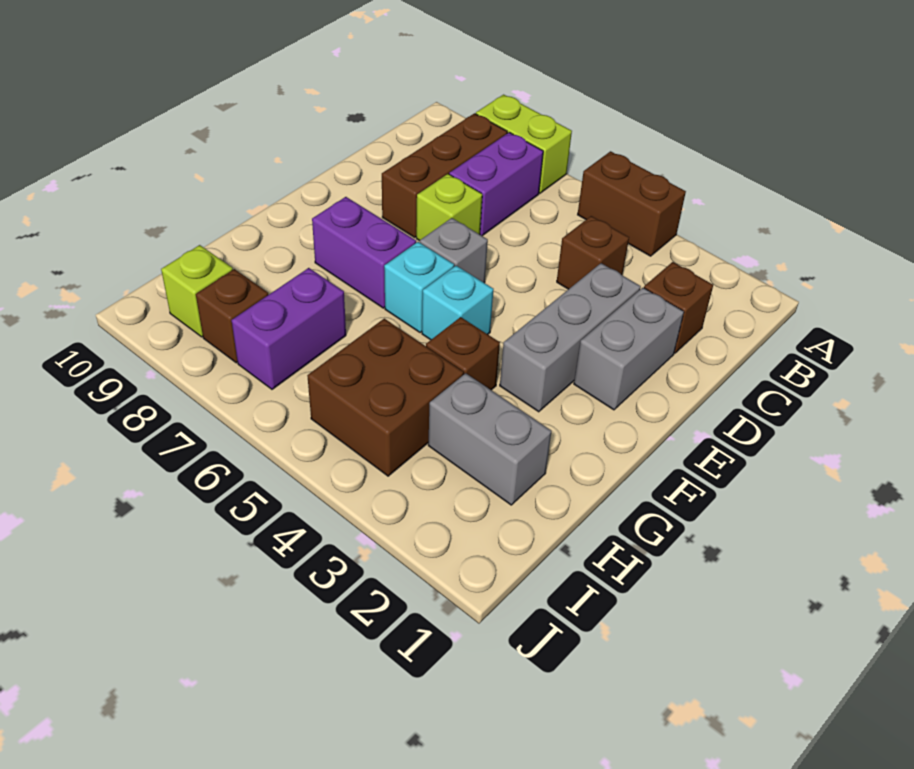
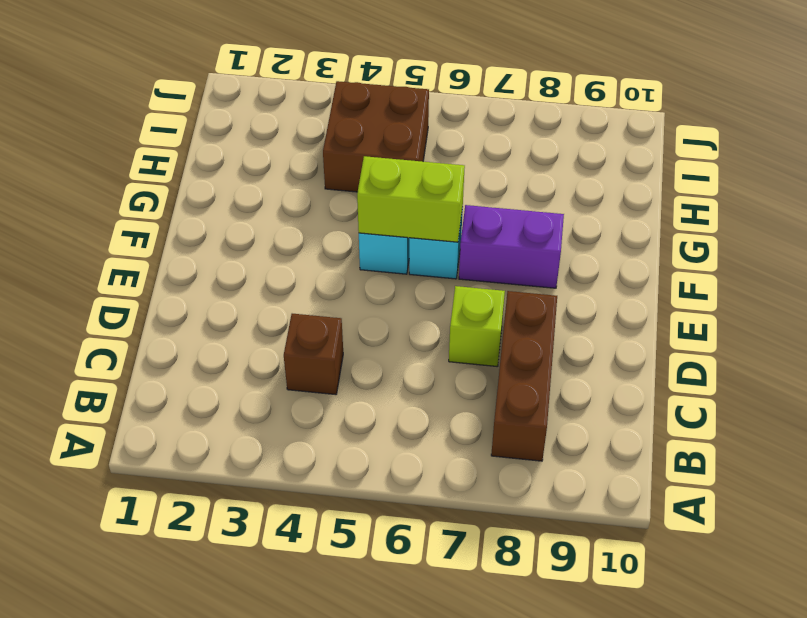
lime brick F5:F6 level 2 -> lime brick A7:A8 level 1
none -> brown brick A4:A5 level 1
none -> purple brick B7:C7 level 1
none -> brown brick C2 level 1

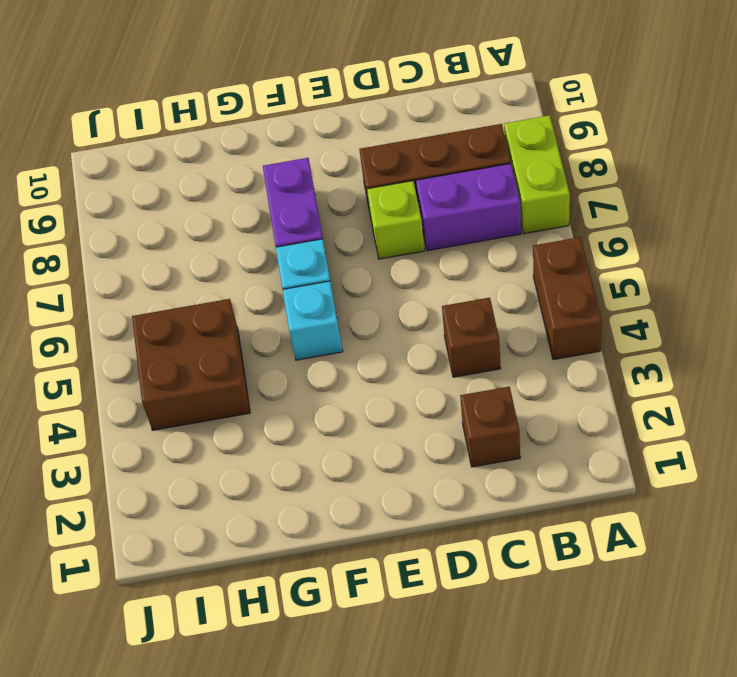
none -> grey brick D2:E2 level 1
none -> grey brick D3:F3 level 1
none -> grey brick E6 level 1

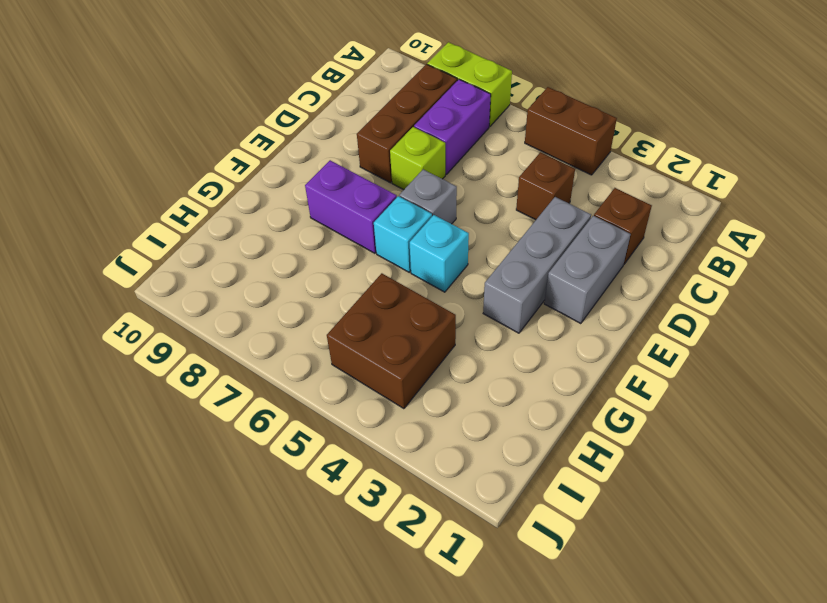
none -> brown brick G4 level 1
none -> grey brick H2:H3 level 1
none -> purple brick H7:I7 level 1

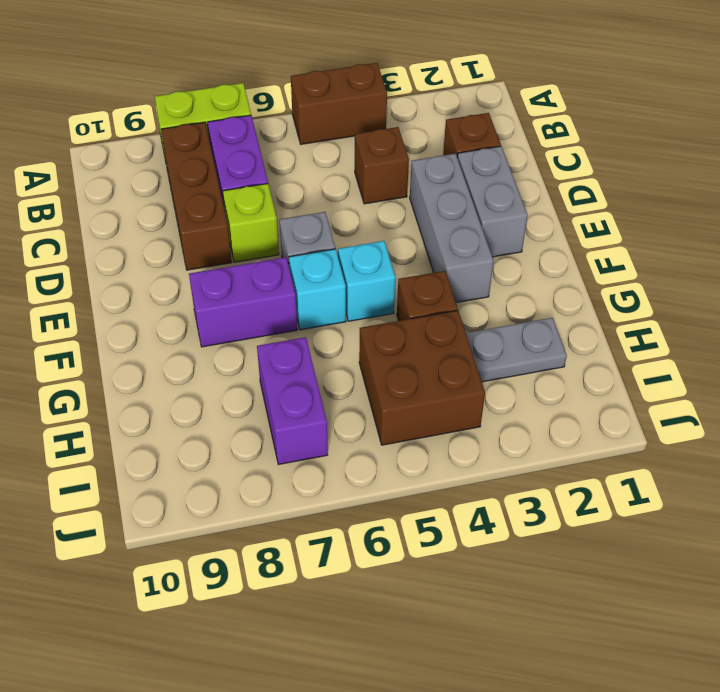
grey plate H2:H3 level 1 -> grey brick H2:H3 level 1
none -> brown brick I8 level 1
none -> lime brick I9 level 1

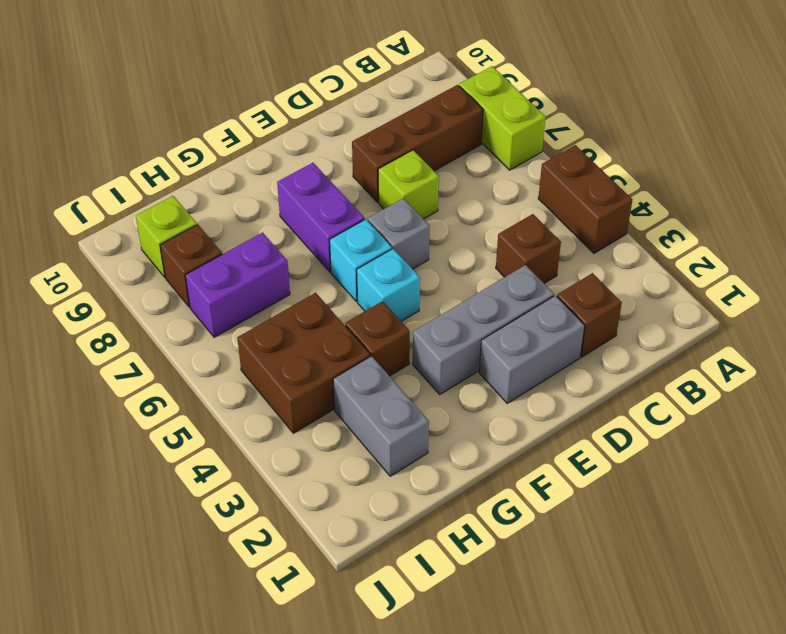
none -> purple brick B7:C7 level 1

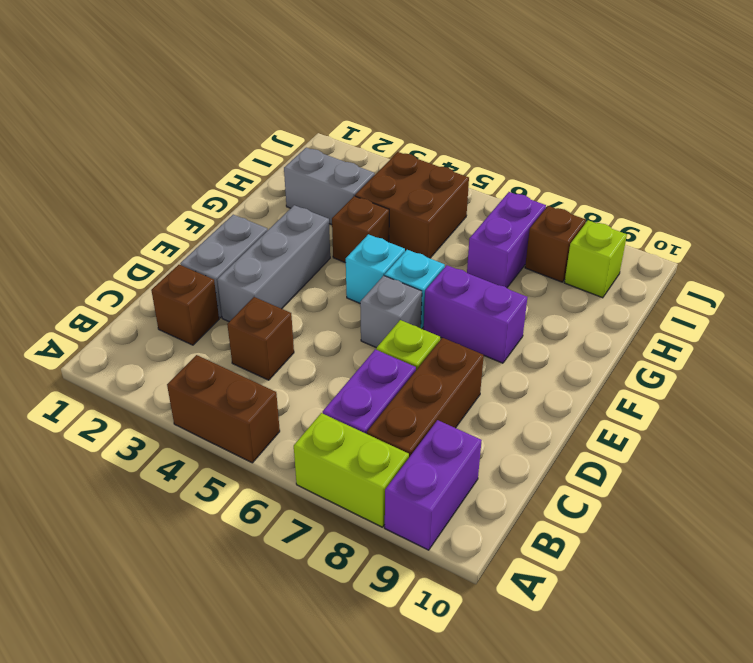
purple brick A9:B9 level 1 -> none

